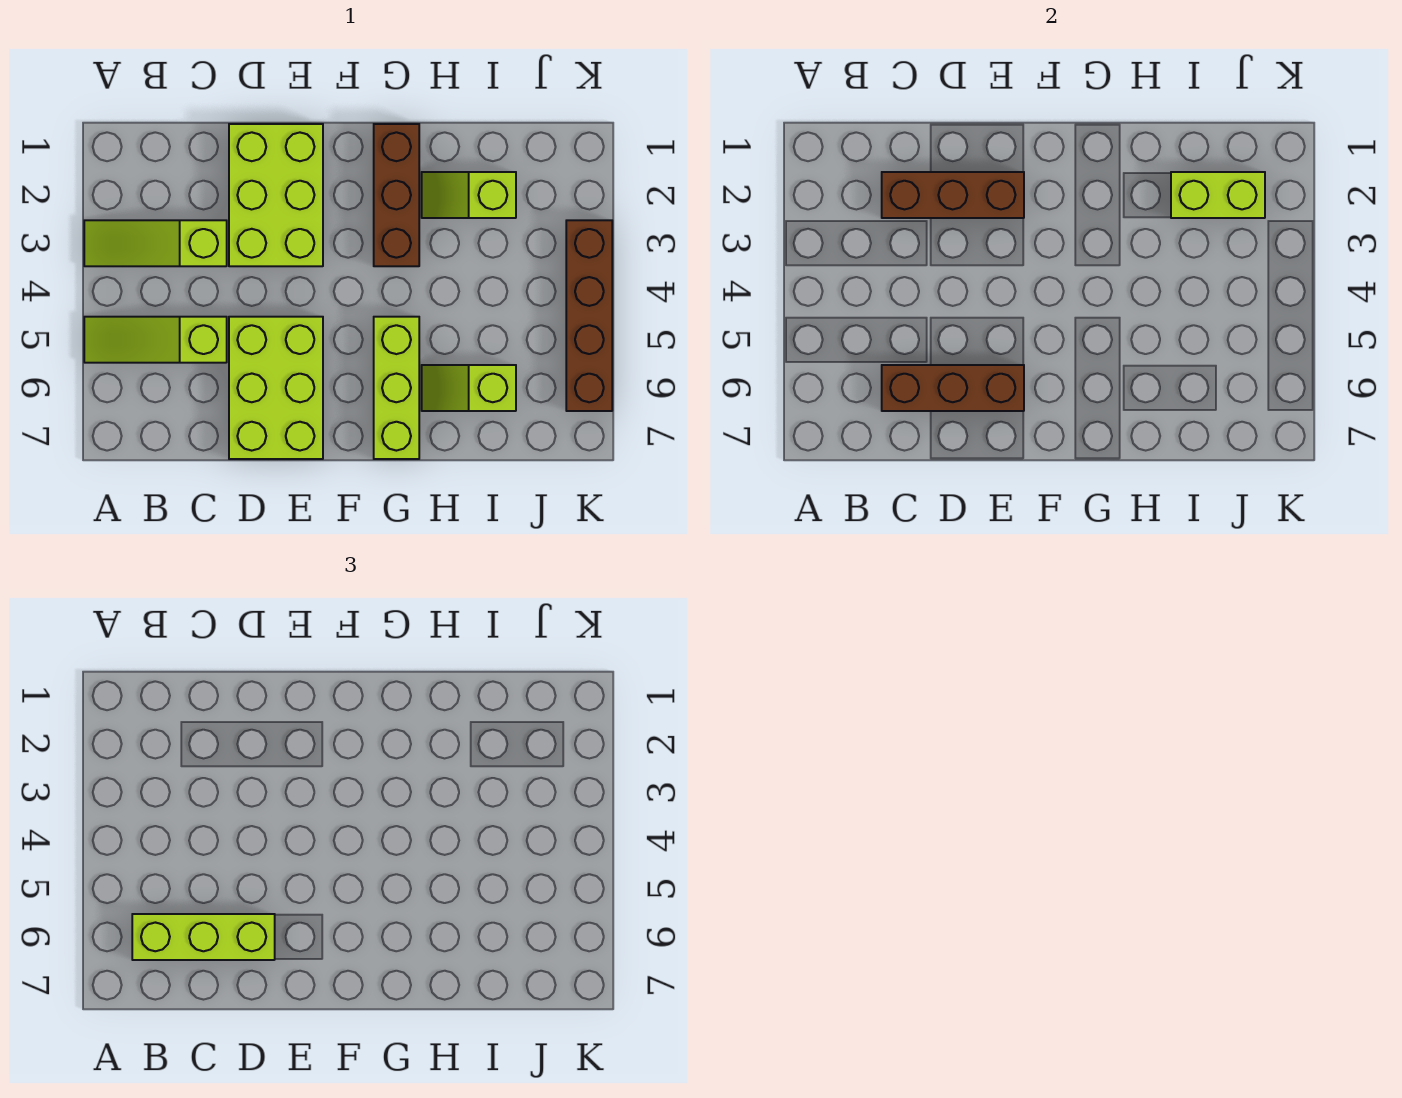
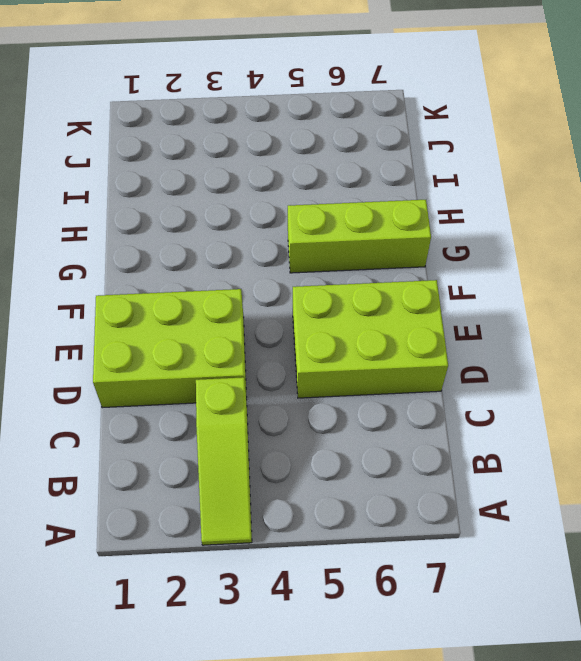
none -> lime slope A5:C5 level 1 top C
none -> brown brick G1:G3 level 1
none -> lime slope H2:I2 level 1 top I

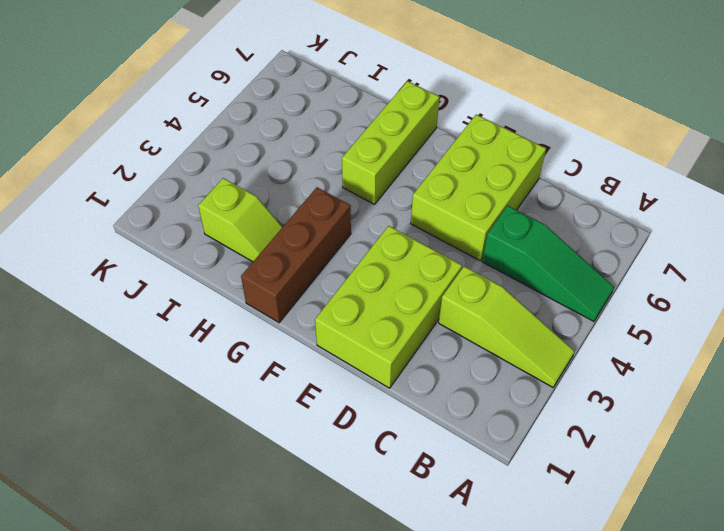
green slope A5:C5 level 1 top C -> lime slope A5:C5 level 1 top C
none -> lime slope H6:I6 level 1 top I
none -> brown brick K3:K6 level 1
none -> brown brick C2:E2 level 2

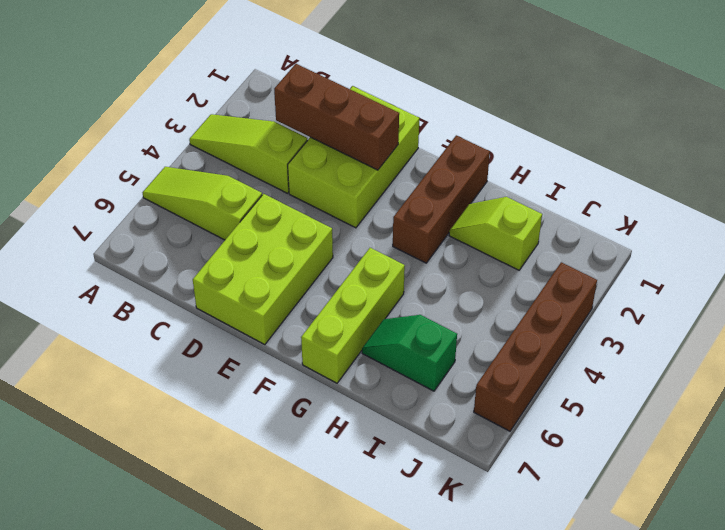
green slope H6:I6 level 1 top I -> lime slope H6:I6 level 1 top I
none -> brown brick C6:E6 level 2
none -> lime brick I2:J2 level 2
none -> lime brick B6:D6 level 3

